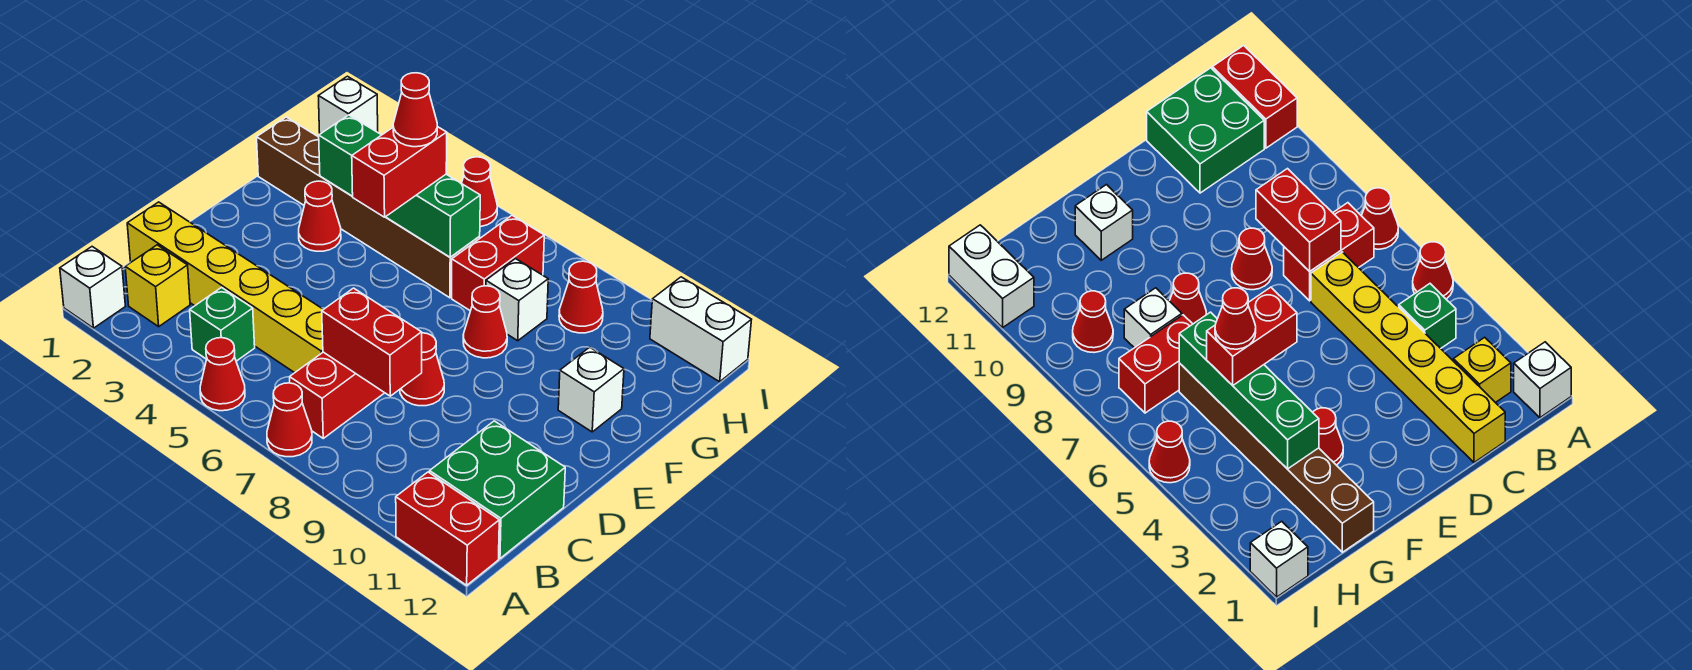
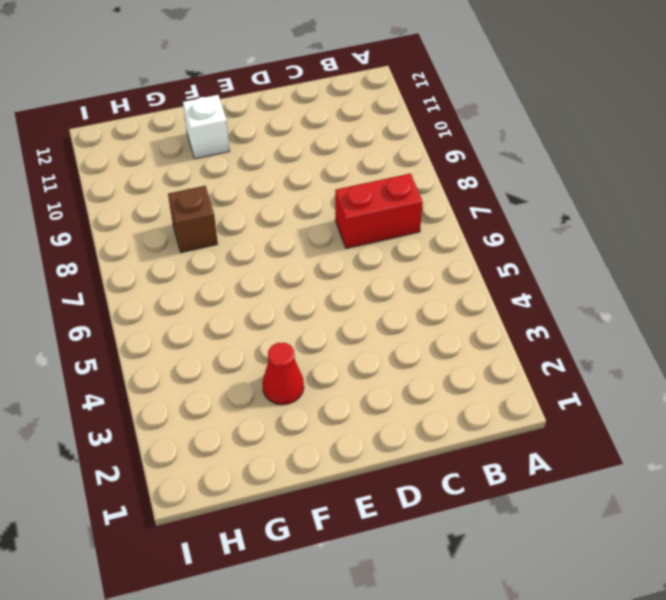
brown brick G8 level 1 -> white brick G8 level 1
none -> white brick A1 level 1
none -> red cone A5 level 1
none -> red cone A7 level 1

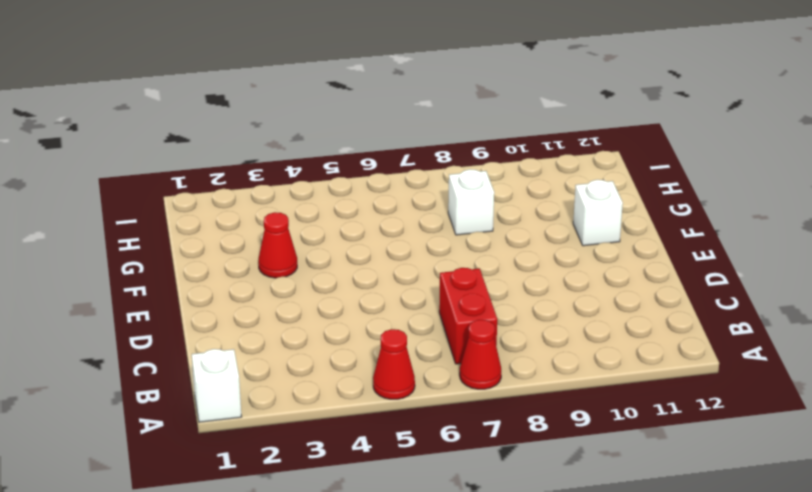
none -> red brick A11:A12 level 1
none -> yellow brick B2 level 1
none -> green brick B4 level 1

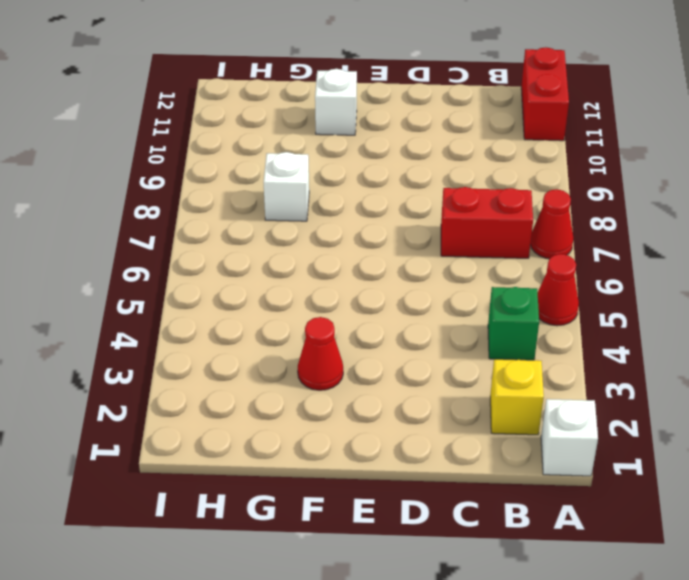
none -> green brick B11:C12 level 1
none -> yellow brick C1:C6 level 1
none -> red cone D8 level 1

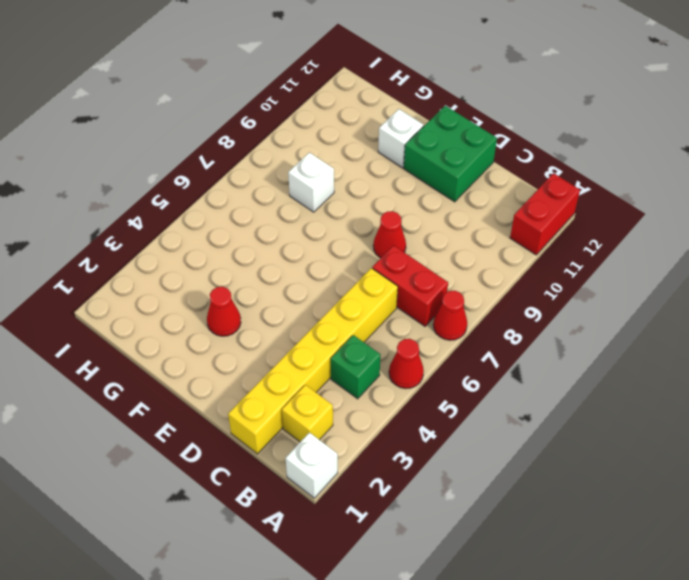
green brick D11:E12 level 1 -> green brick B11:C12 level 1
none -> red cone F8 level 1
none -> brown brick G1:G6 level 1
none -> red brick G7:H7 level 1

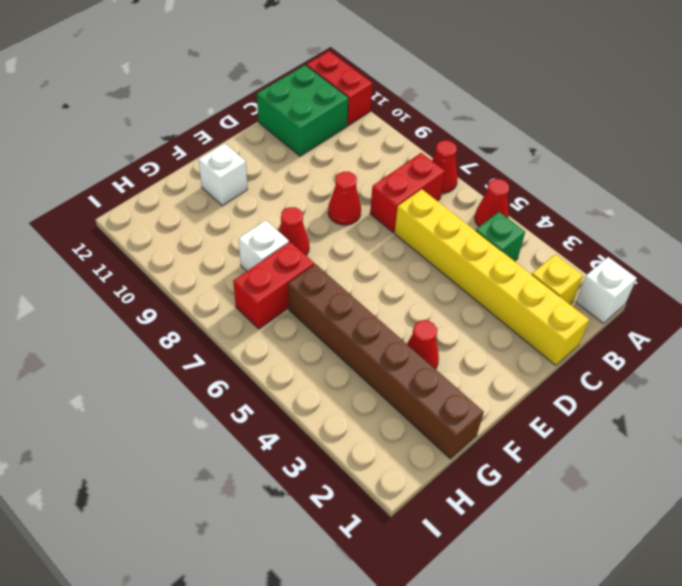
none -> red cone H9 level 1
none -> white brick I1 level 1
none -> red cone I5 level 1

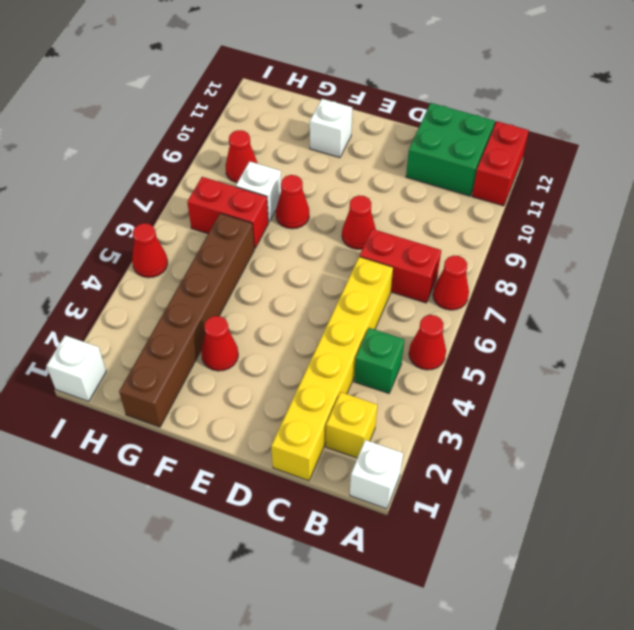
none -> white brick I11:I12 level 1
none -> red brick C7:C8 level 2
none -> green brick G3:G6 level 2

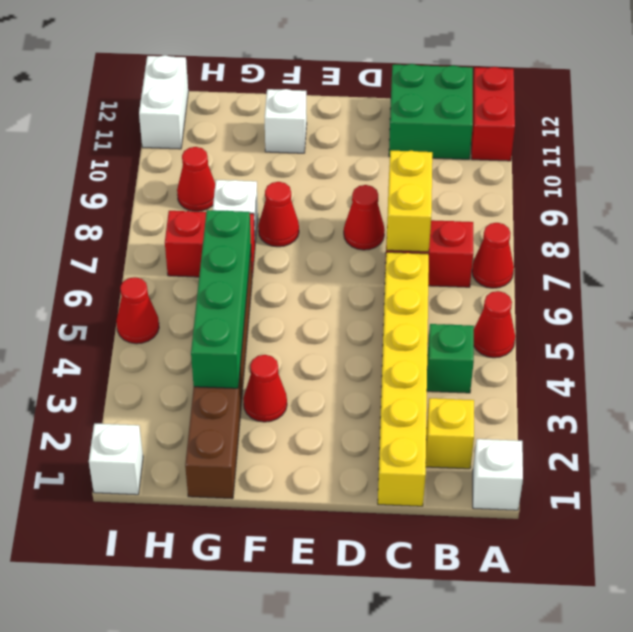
yellow brick C7:C8 level 2 -> red brick C7:C8 level 2
none -> red brick F5:G5 level 3
none -> red cone G5 level 4

